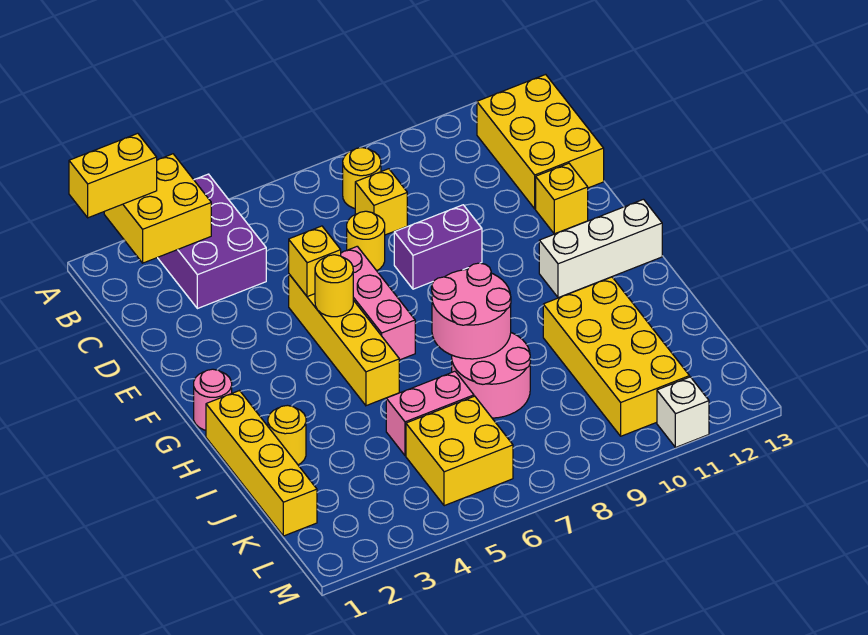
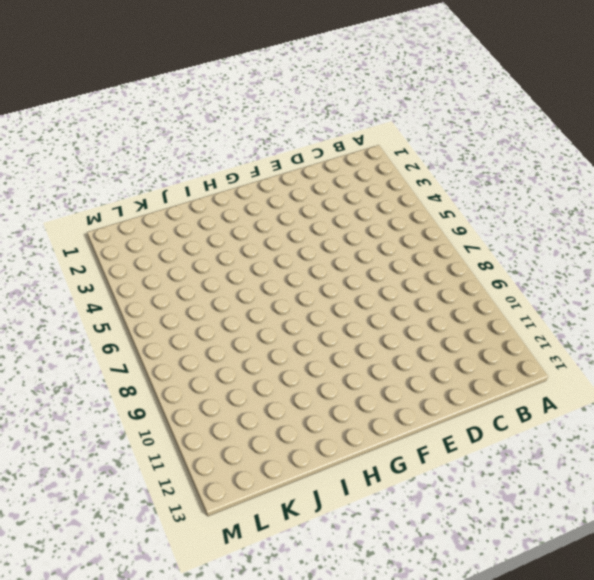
none -> purple brick A3:C4 level 1
none -> yellow round brick B8 level 1
none -> yellow brick B12:D13 level 1

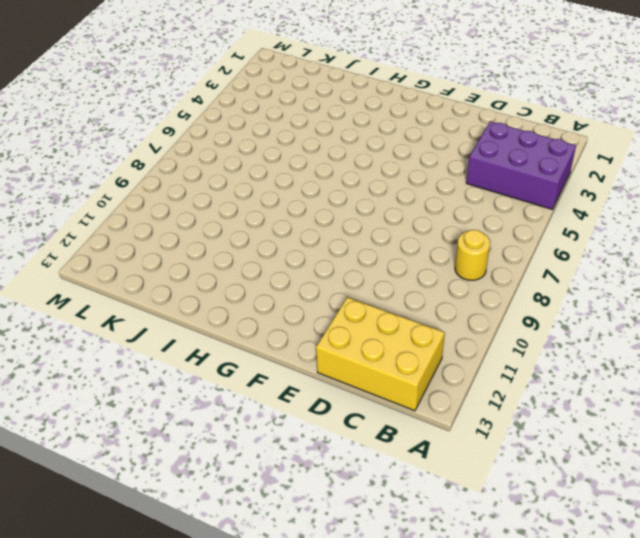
none -> yellow brick C8 level 1
none -> yellow round brick D7 level 1
none -> yellow brick E5:H5 level 1

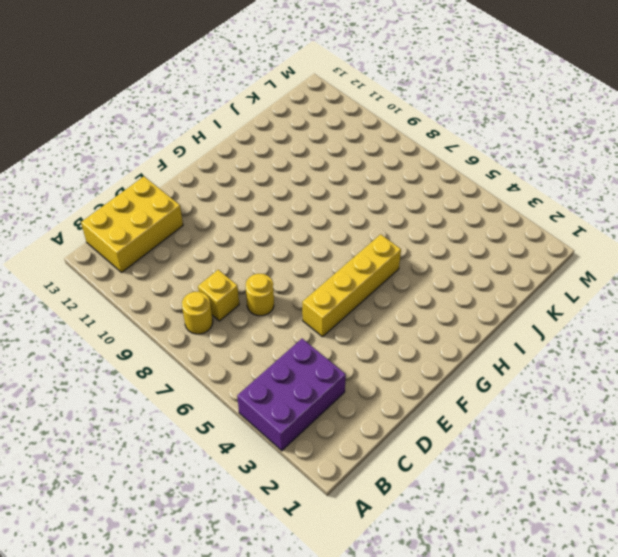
none -> pink brick E6:G6 level 1
none -> purple brick E8:E9 level 1
none -> yellow brick E12 level 1

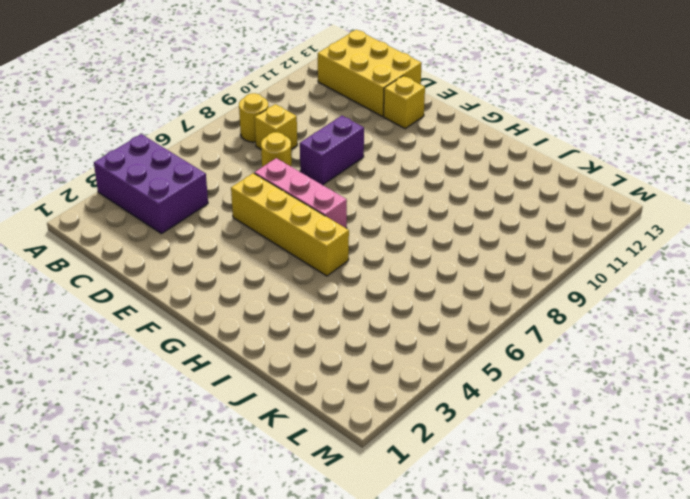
none -> pink round brick G1 level 1
none -> white brick G11:G13 level 1
none -> yellow brick H1:K1 level 1

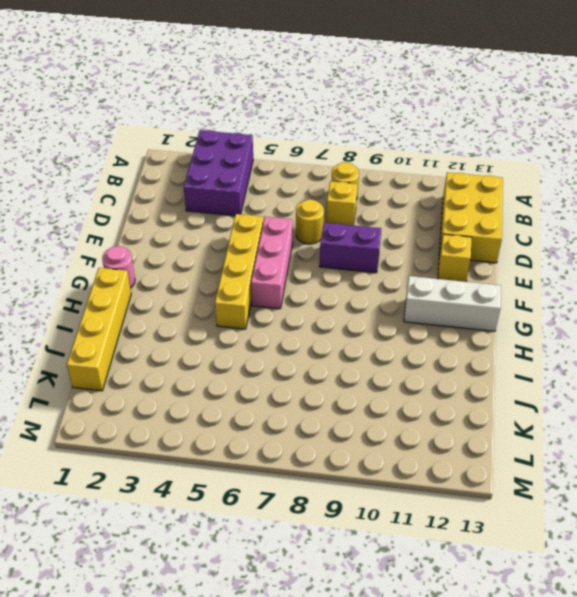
none -> yellow round brick I2 level 1
none -> pink round brick I7:J8 level 1
none -> yellow brick I10:L11 level 1

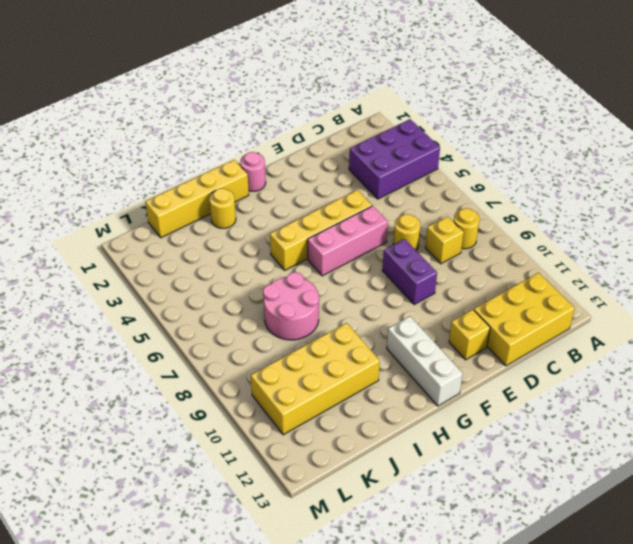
none -> pink brick J5:J6 level 1
none -> yellow brick K5:L6 level 1
none -> white brick M11 level 1

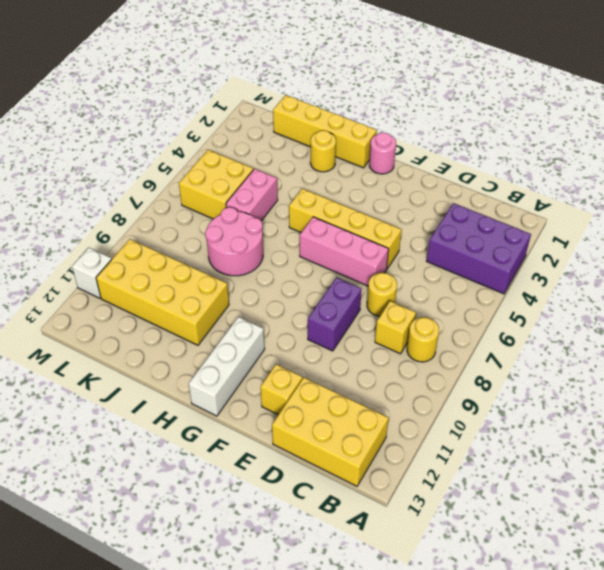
none -> yellow brick A2:B3 level 2
none -> yellow brick E5 level 2
none -> yellow round brick F5 level 2

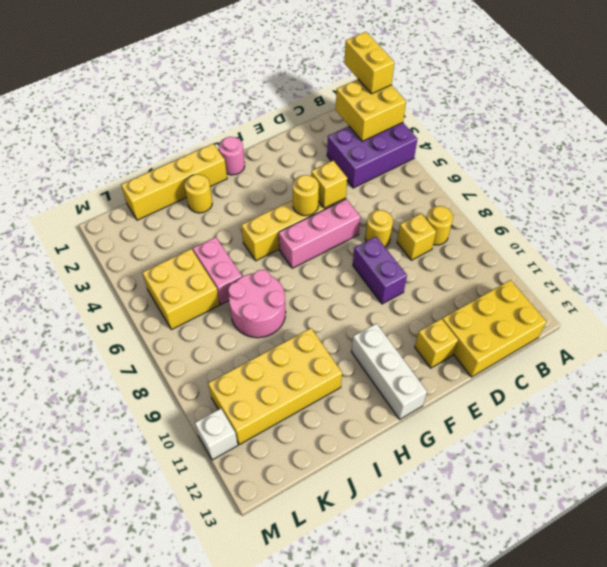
none -> pink round brick H7:I8 level 2

